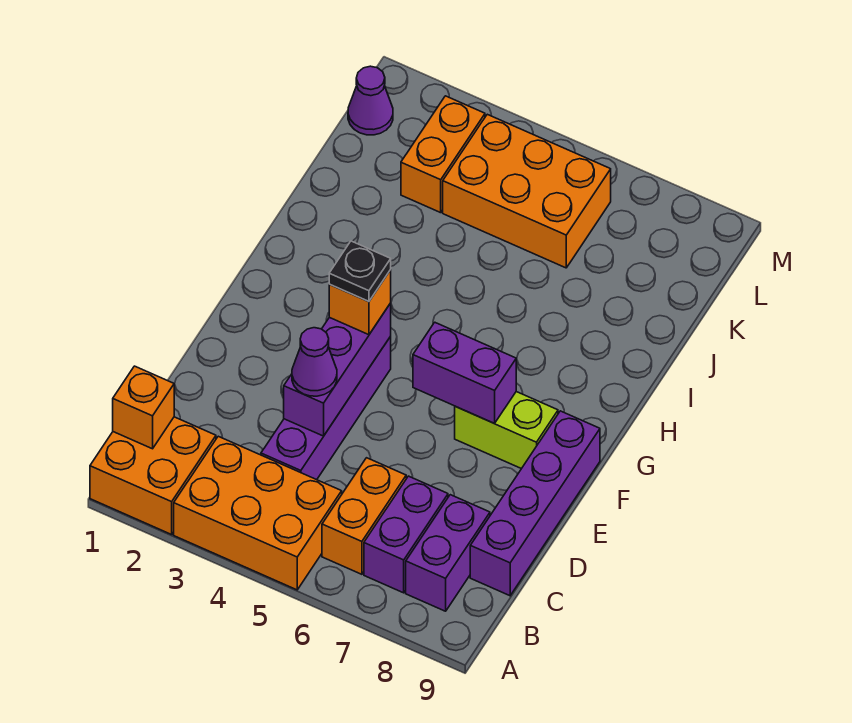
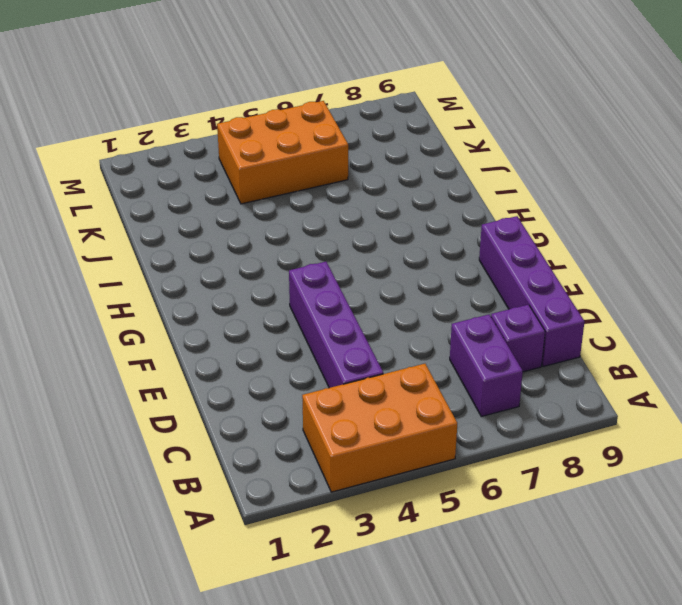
purple brick C8 level 1 -> purple brick B8:C8 level 1
none -> orange brick A1:B2 level 1
none -> orange brick B6:C6 level 1
none -> lime brick F7:F8 level 1

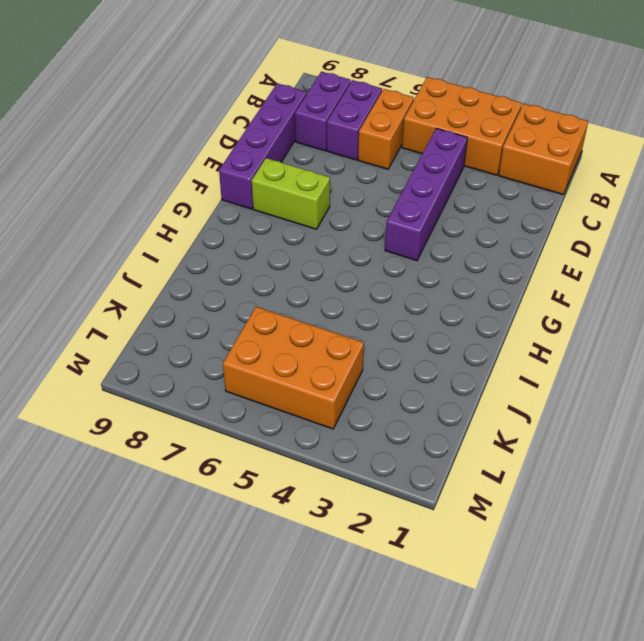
none -> orange brick K3:L3 level 1
none -> purple cone L1 level 1
none -> orange brick B1 level 2

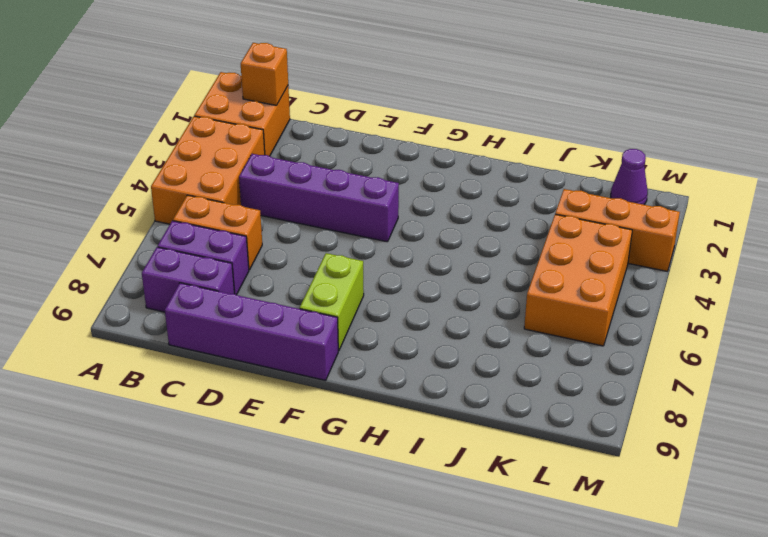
orange brick K3:M3 level 1 -> orange brick K3:L3 level 1
none -> purple brick D4:F4 level 2
none -> purple brick F6:F7 level 2
none -> purple cone D4 level 3

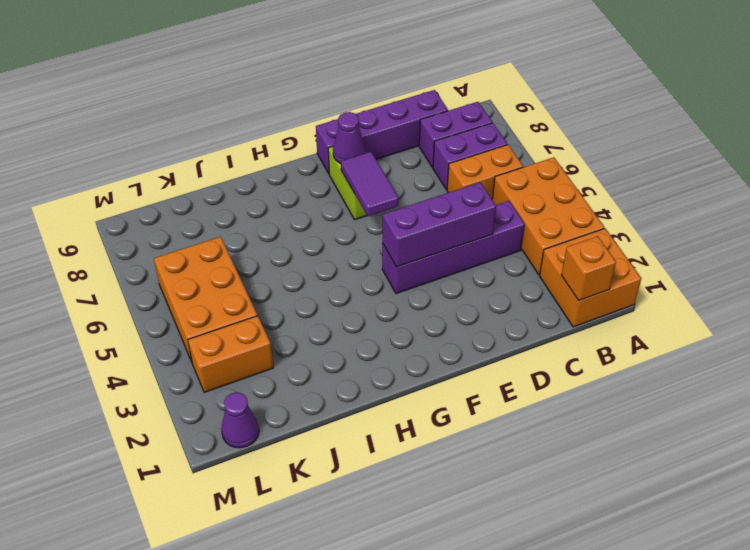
purple tile F6:F7 level 2 -> purple brick F6:F7 level 2
purple cone F8 level 2 -> purple cone D4 level 3
none -> orange brick F4 level 3
none -> black plate F4 level 4

